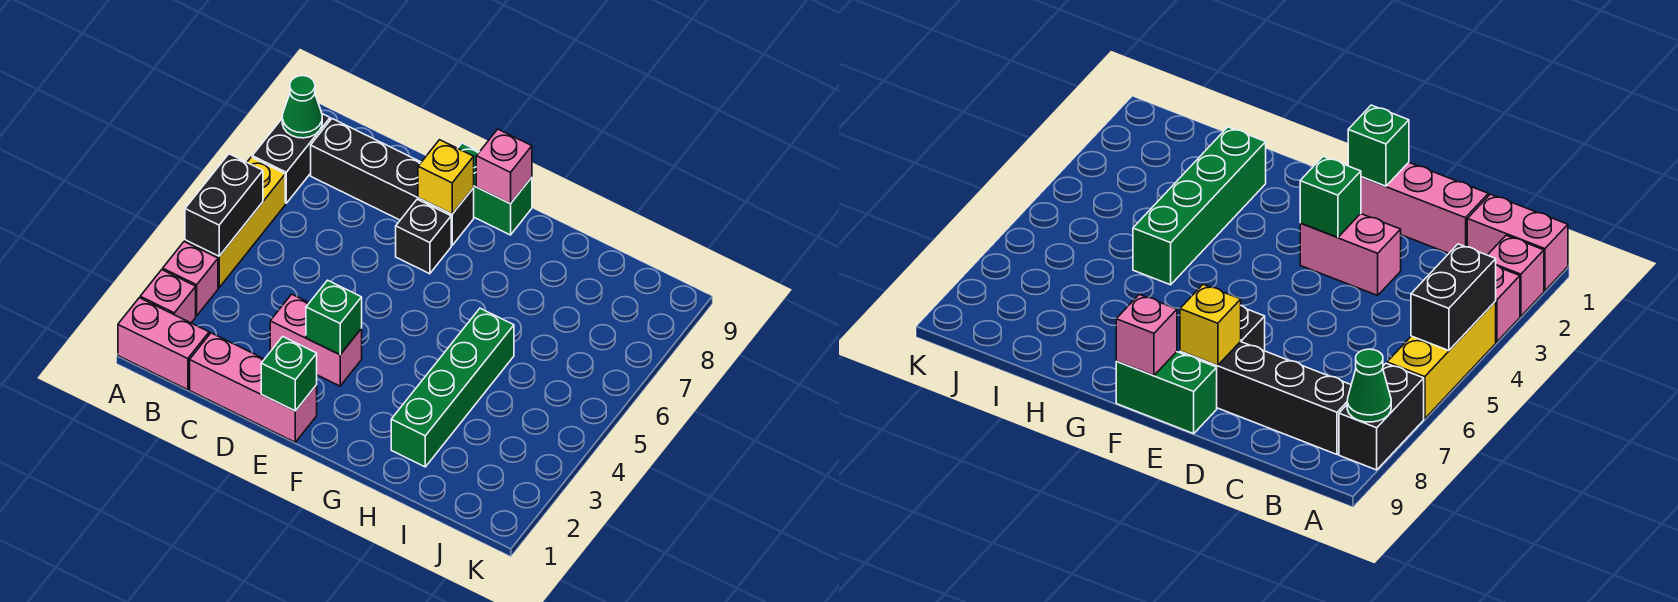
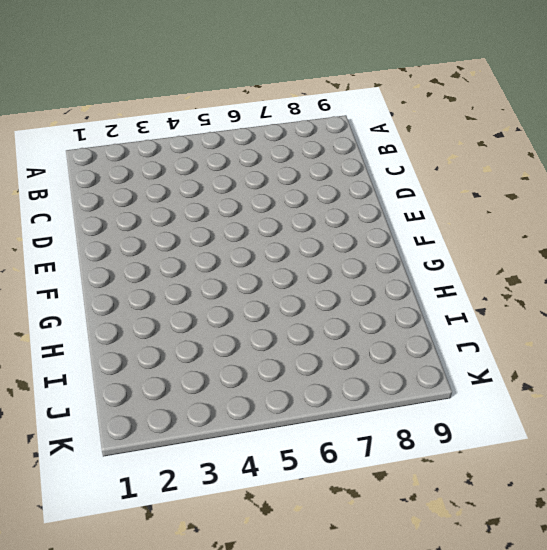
none -> pink brick A1:B1 level 1
none -> pink brick A2 level 1
none -> pink brick A3 level 1

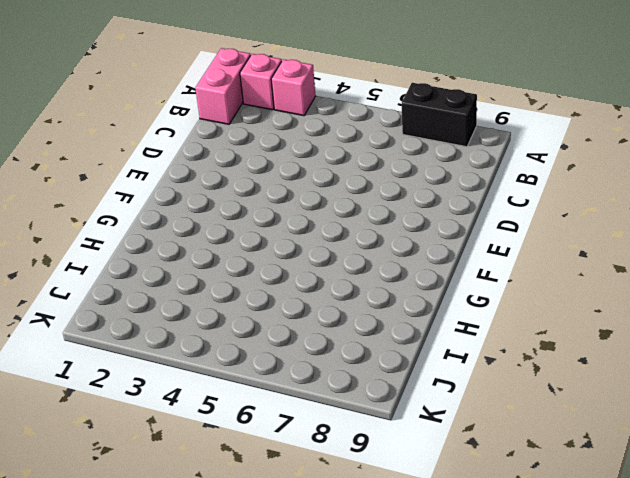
none -> yellow brick A4:A6 level 1
none -> black brick B8:E8 level 1
none -> pink brick C1:E1 level 1

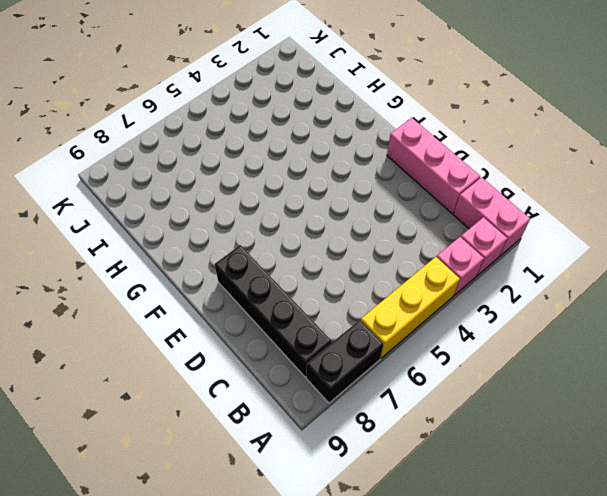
none -> pink brick D3:E3 level 1
none -> black brick E7 level 1
none -> green brick E9:F9 level 1

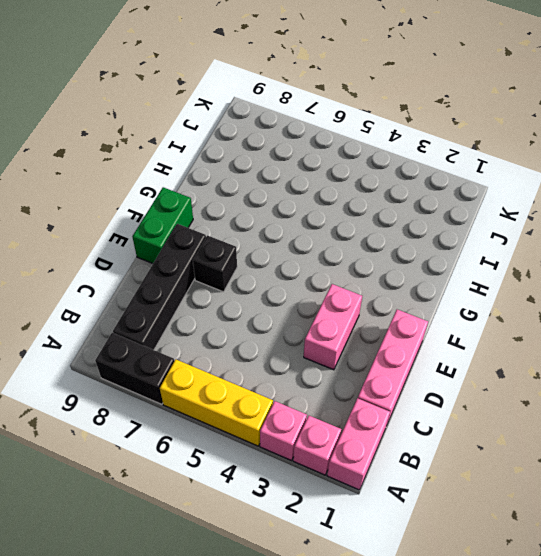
none -> green brick H2:H5 level 1
none -> black brick A4:A5 level 2
none -> green cone A8 level 2

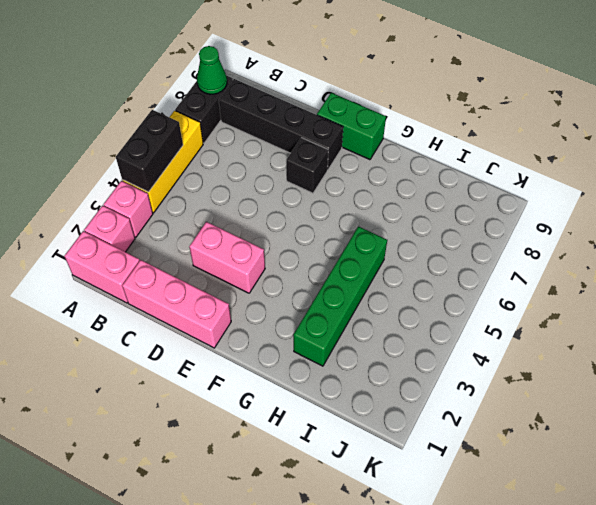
none -> green brick E1 level 2
none -> green brick E3 level 2
none -> yellow brick E8 level 2

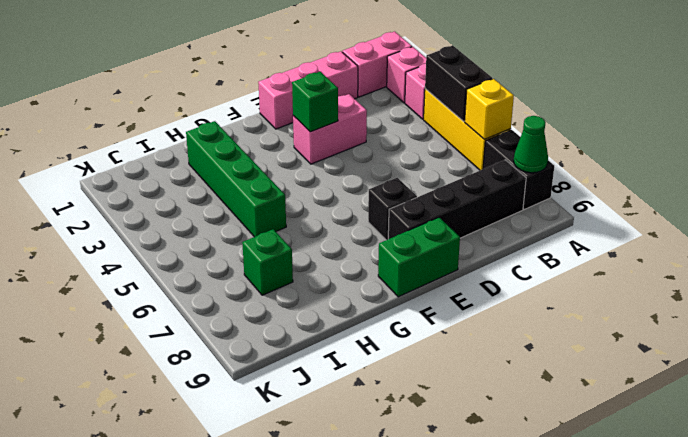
yellow brick A6 level 2 -> yellow brick E8 level 2
green brick I7 level 1 -> green brick E1 level 2
none -> pink brick F9 level 2

